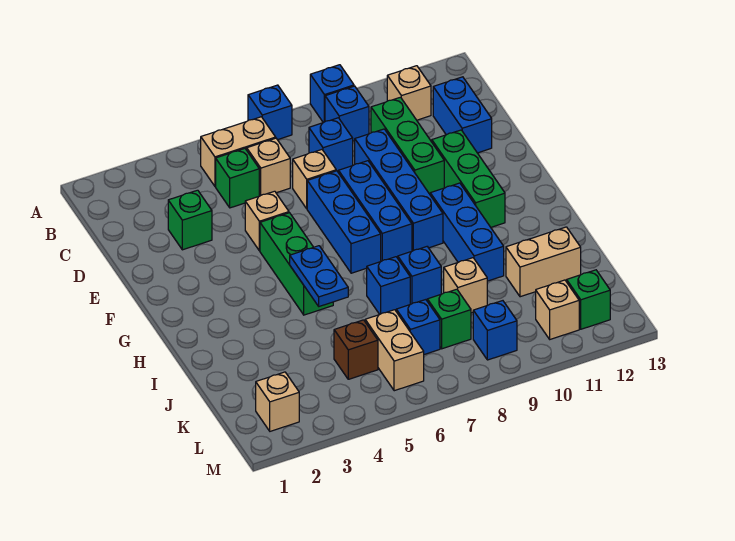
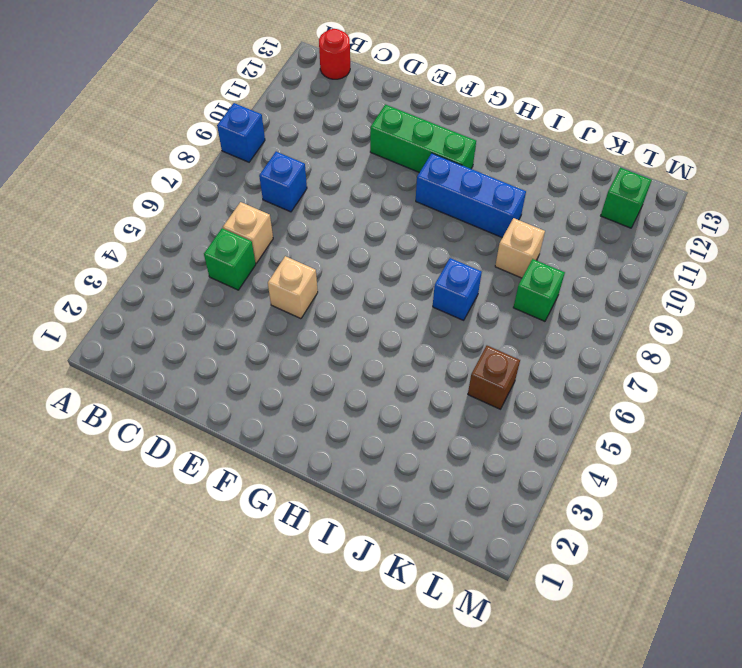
red round brick B13 level 1 -> none
none -> blue brick A7 level 1
none -> tan brick B5:B6 level 1
none -> blue brick B9 level 1
none -> tan brick B11 level 1

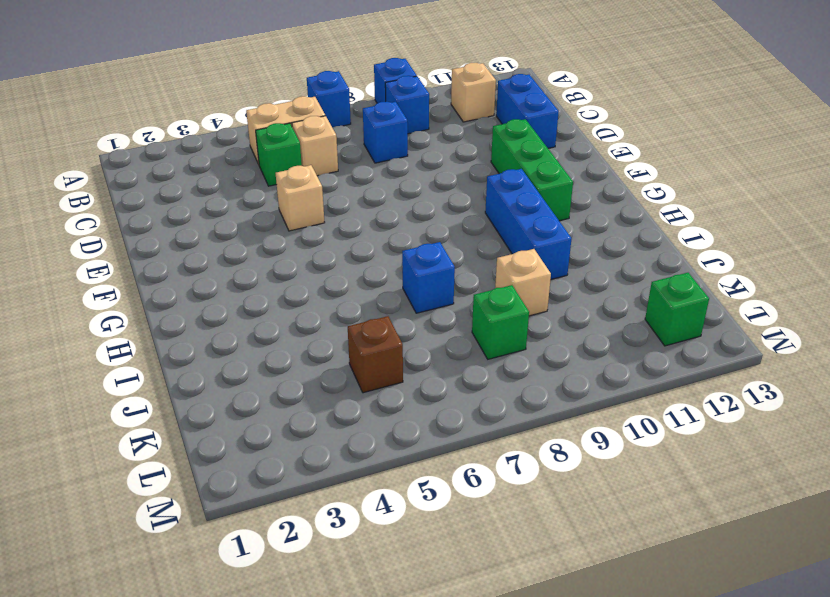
none -> green brick C10:E10 level 1
none -> green brick D3 level 1
none -> tan brick D7 level 1
none -> blue brick D9:G9 level 1

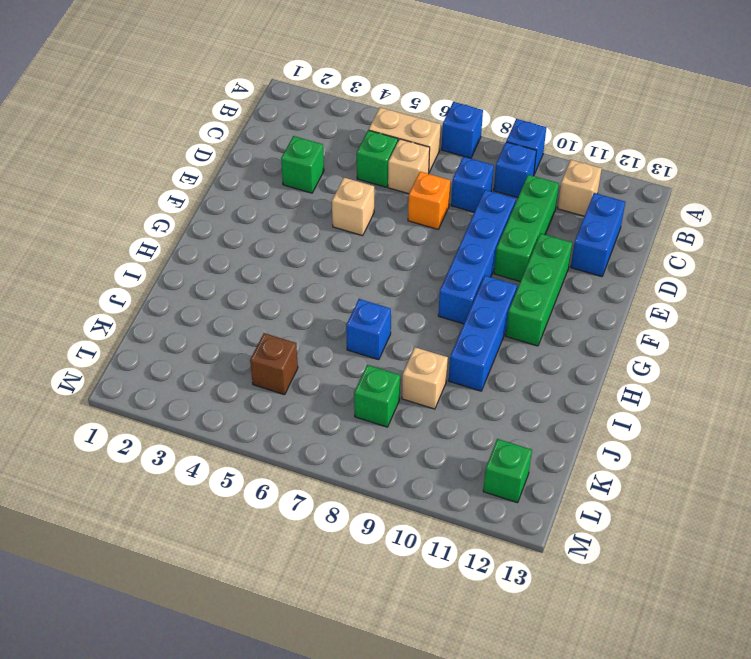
orange brick D7 level 1 -> tan brick D7 level 1
none -> blue brick E7:G7 level 1
none -> blue brick E8:G8 level 1
none -> green brick F5:H5 level 1
none -> blue brick I8 level 1

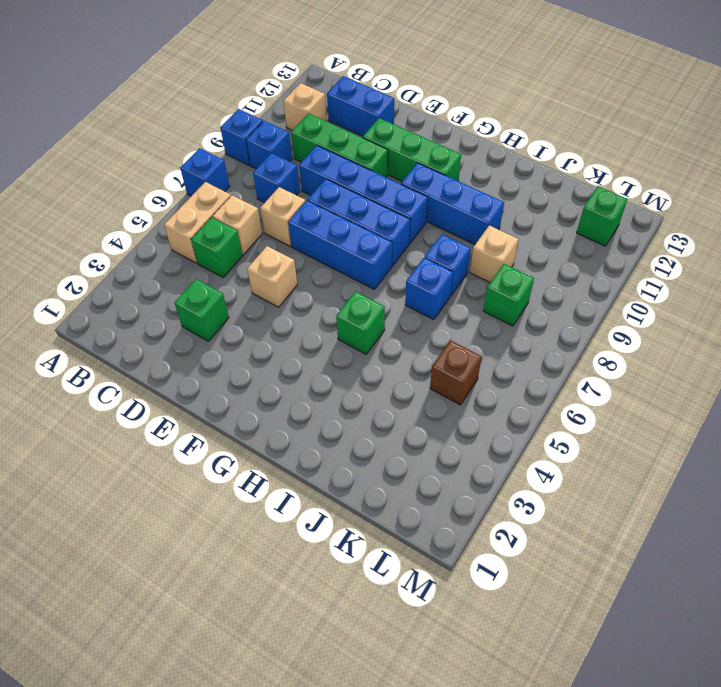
green brick H5 level 1 -> green brick F5:H5 level 1
none -> tan brick J11:J12 level 1
none -> tan brick K6:L6 level 1
none -> blue brick K7 level 1
none -> tan brick L2 level 1

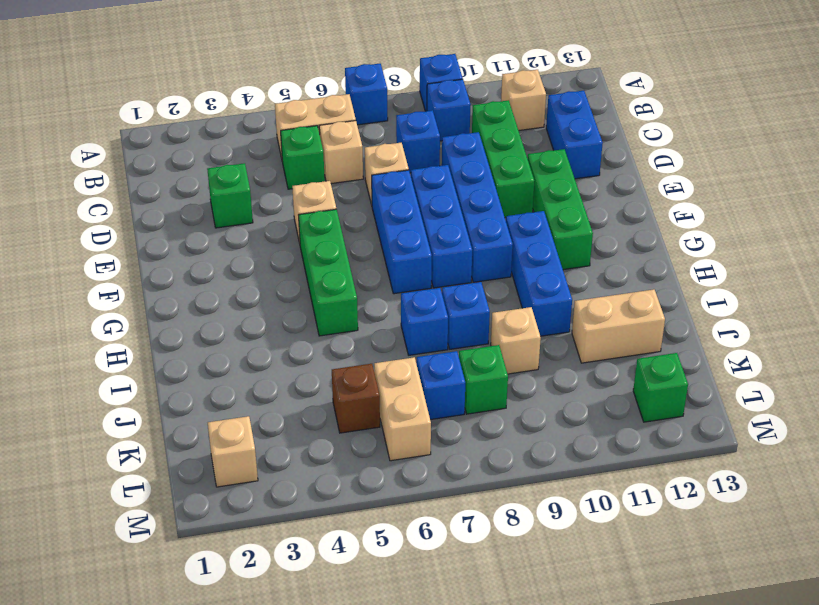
none -> blue brick L9 level 1
none -> tan brick L11 level 1
none -> blue plate H5:I5 level 2

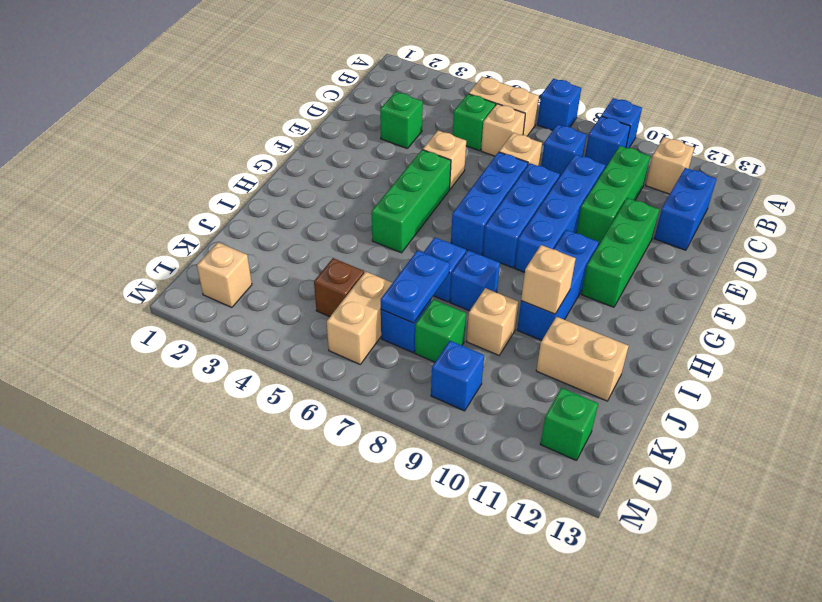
tan brick I10 level 2 -> tan brick L11 level 1
blue plate J7:K7 level 2 -> blue plate H5:I5 level 2

